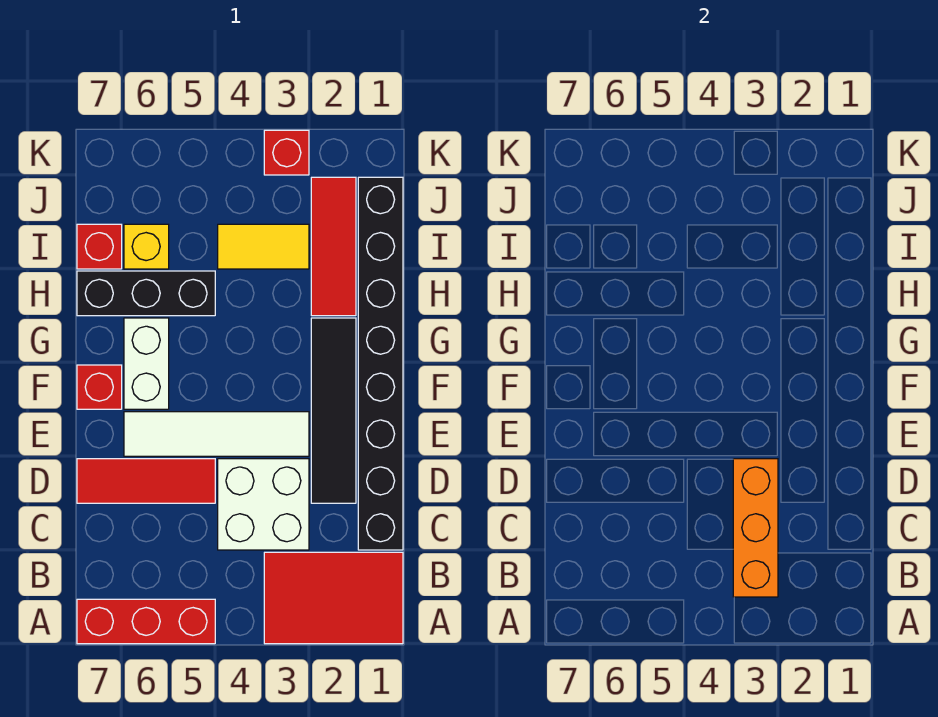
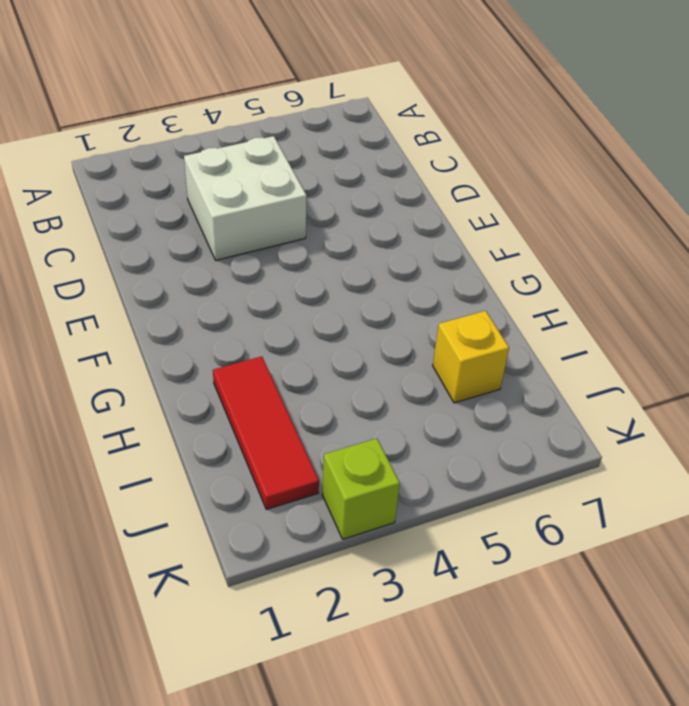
lime brick K3 level 1 -> red brick K3 level 1
none -> red tile A1:B3 level 1
none -> red brick A5:A7 level 1
none -> black brick C1:J1 level 1

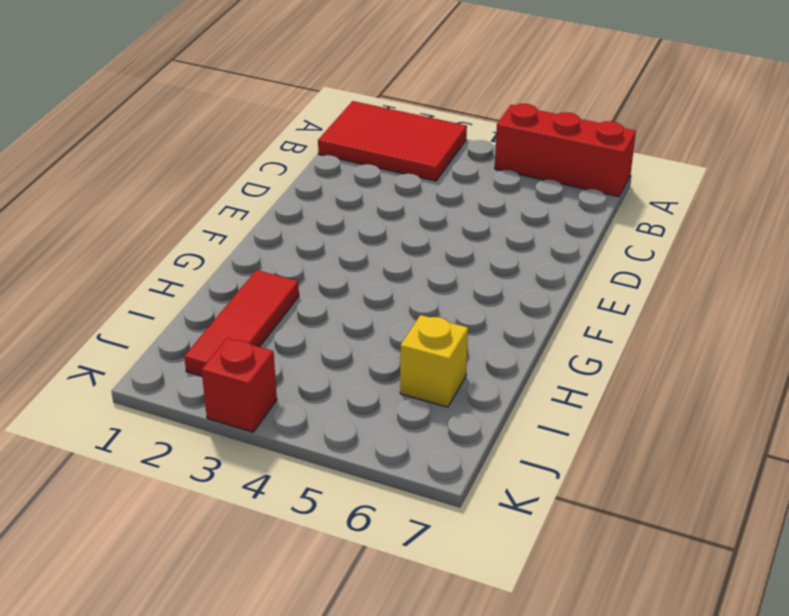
none -> black brick C1:J1 level 1
none -> white brick C3:D4 level 1
none -> black tile D2:G2 level 1

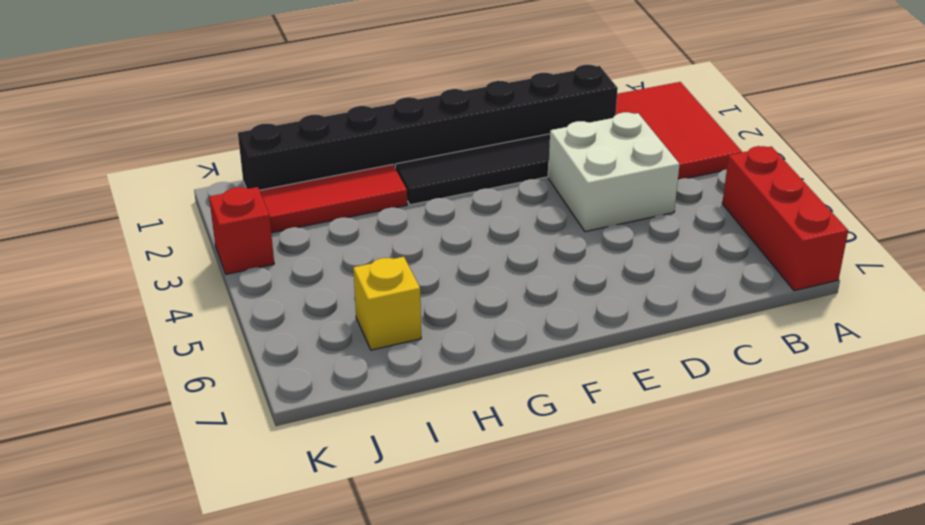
none -> red tile D5:D7 level 1
none -> white tile E3:E6 level 1
none -> white brick F6:G6 level 1

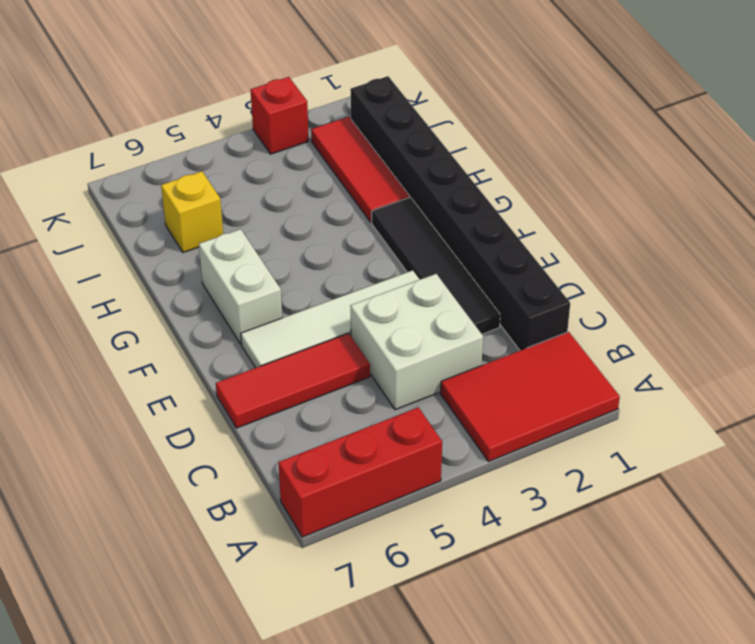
none -> red brick F7 level 1
none -> black brick H5:H7 level 1
none -> yellow tile I3:I4 level 1

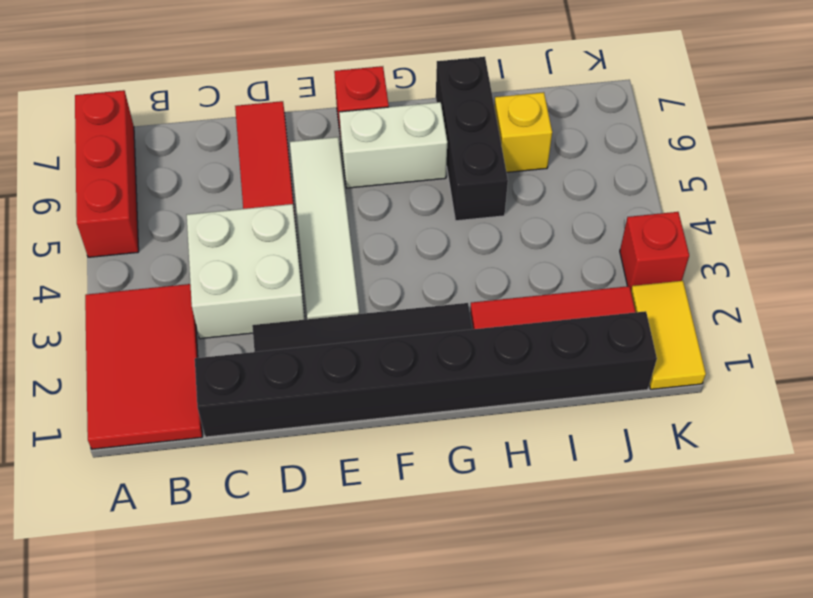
yellow tile K1:K2 level 1 -> yellow tile I3:I4 level 1
none -> red brick I7 level 1
none -> orange brick B3:D3 level 2

